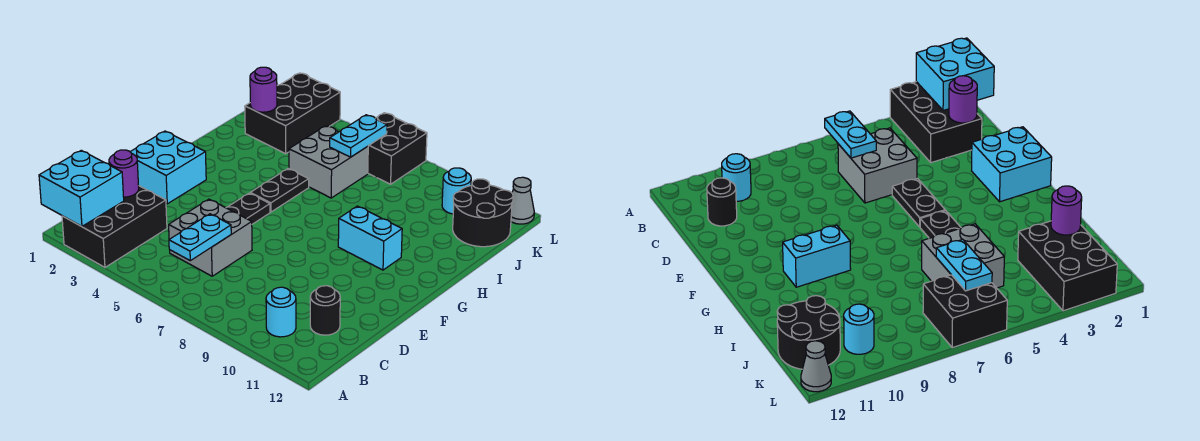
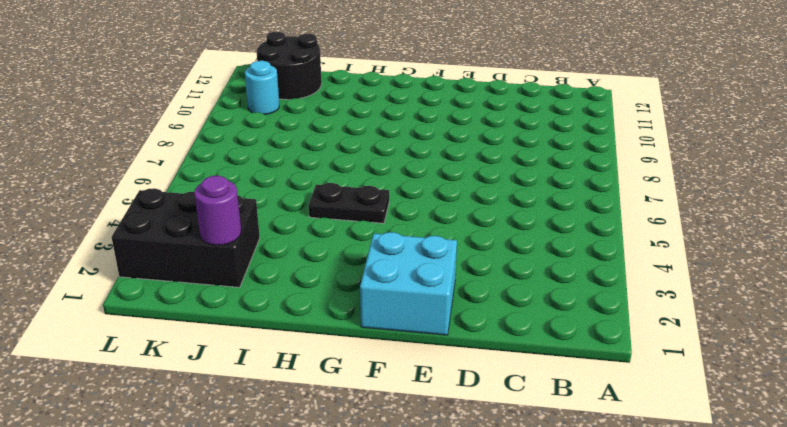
none -> black brick A2:C3 level 1
none -> cyan round brick B10 level 1
none -> grey brick C5:D6 level 1

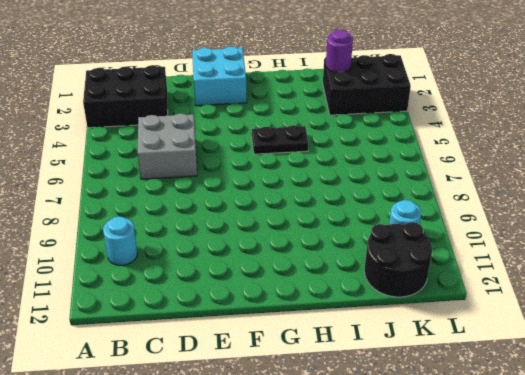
none -> black round brick C11 level 1
none -> black plate E5:F5 level 1
none -> cyan brick G9:G10 level 1

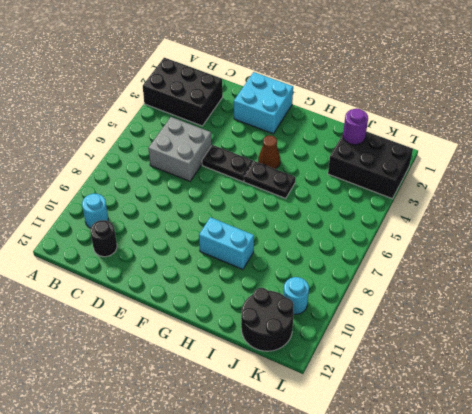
brown cone G4 level 1 -> none
cyan brick G9:H9 level 1 -> cyan brick G9:G10 level 1
none -> grey brick I5:J6 level 1
none -> black brick K6:L7 level 1
none -> grey cone L12 level 1

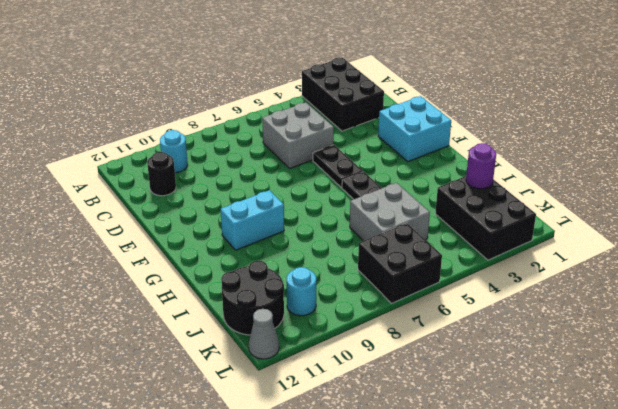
none -> cyan brick A1:B2 level 2
none -> cyan plate B6:C6 level 2
none -> purple round brick C2 level 2

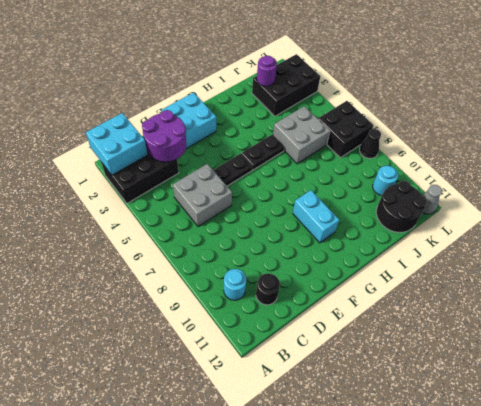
purple round brick C2:D3 level 2 -> purple round brick C2 level 2
black cone L8 level 1 -> none
none -> cyan plate B6:C6 level 2
none -> cyan plate J6:K6 level 2

